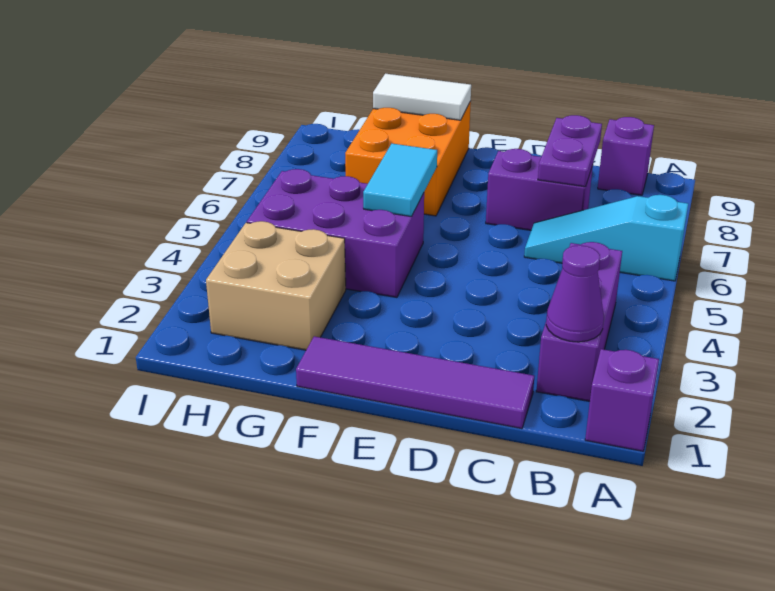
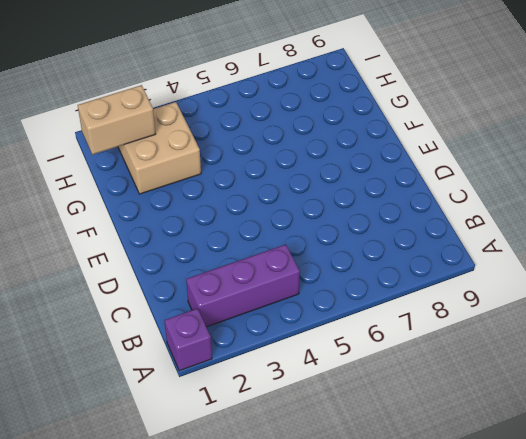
tan brick H1:H2 level 2 -> none
none -> cyan slope A6:C6 level 1 top A
none -> purple brick B9 level 1
none -> purple tile C1:F1 level 1

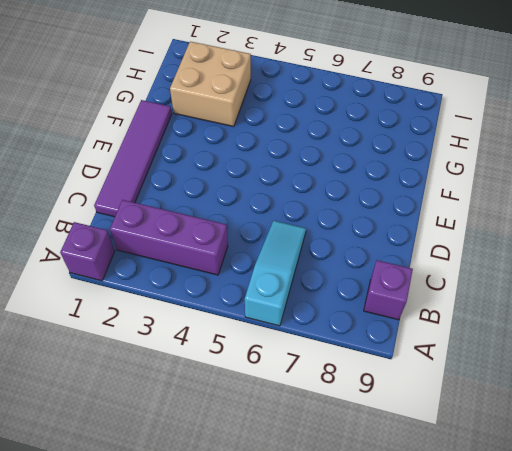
none -> purple brick C7:D7 level 1
none -> purple brick F4:H5 level 1
none -> orange brick F7:G9 level 1

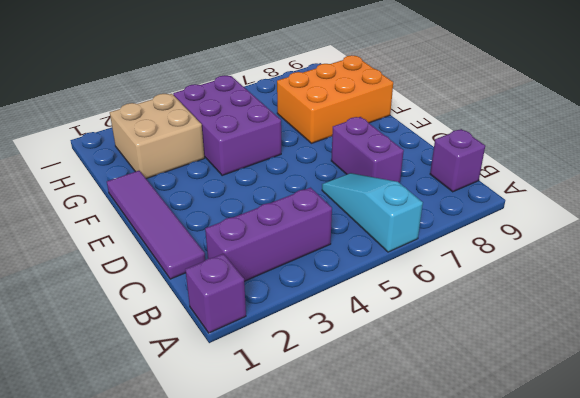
none -> purple cone B2 level 2
none -> purple plate C7:C8 level 2
none -> cyan tile F5:F6 level 2

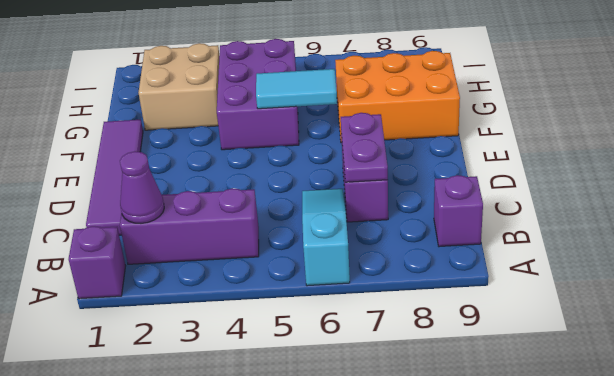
purple plate C7:D7 level 2 -> purple plate C7:C8 level 2
none -> white tile F9:G9 level 2

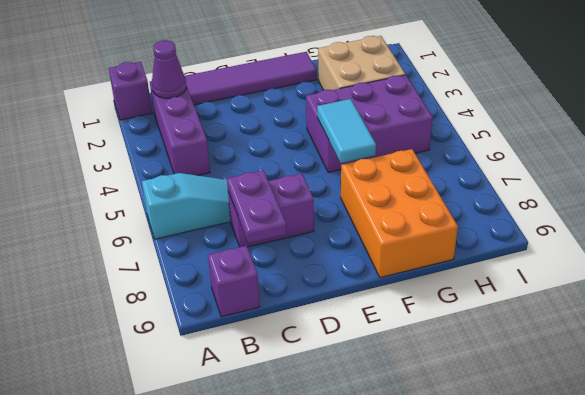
none -> white tile F9:G9 level 2

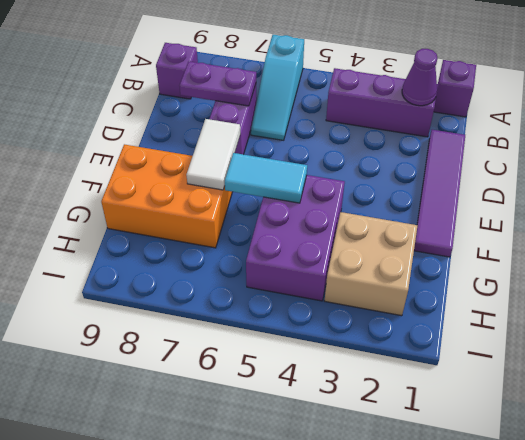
white tile E7:F7 level 2 -> white tile F9:G9 level 2

